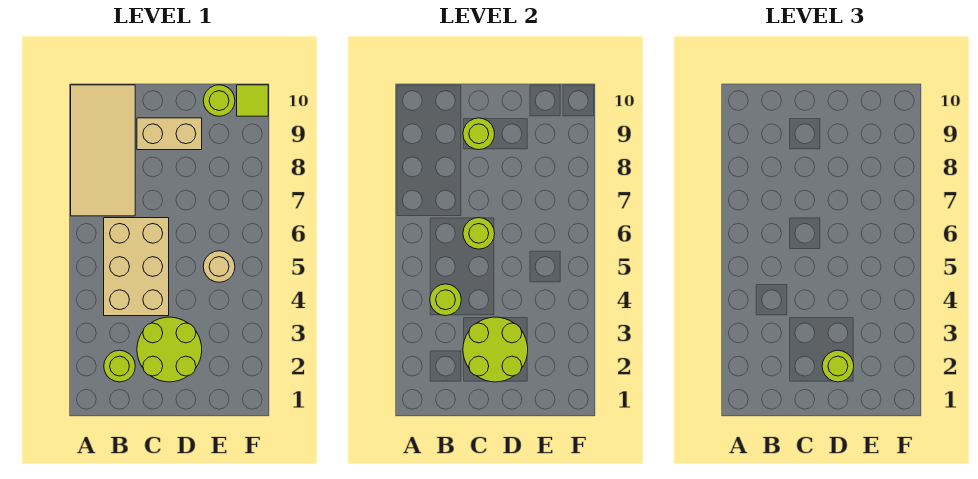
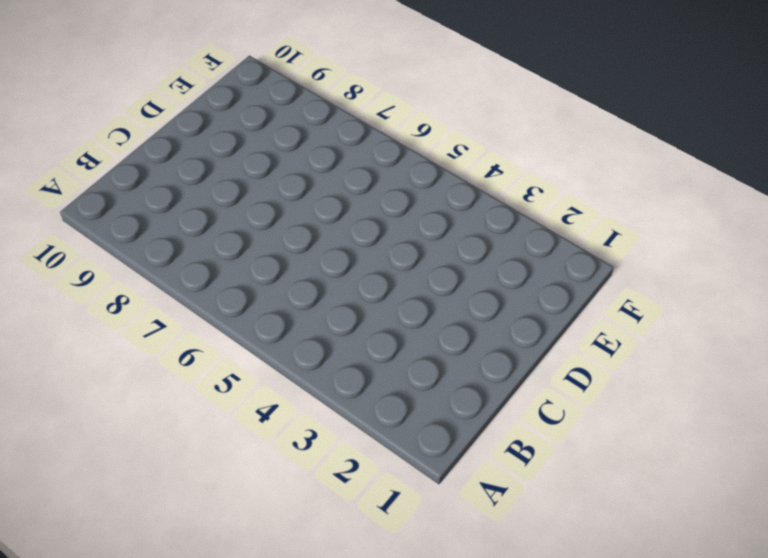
none -> tan tile A7:B10 level 1
none -> lime round brick B2 level 1
none -> tan brick B4:C6 level 1

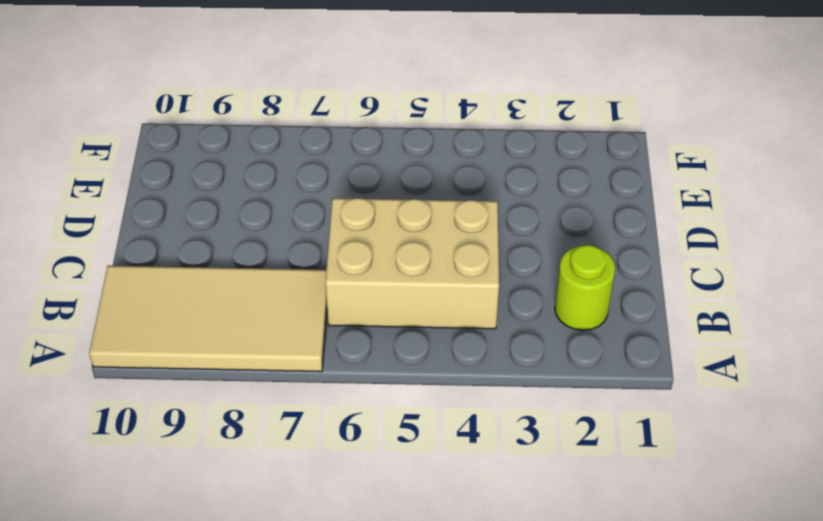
none -> lime round brick C2:D3 level 1
none -> tan brick C9:D9 level 1
none -> tan round brick E5 level 1

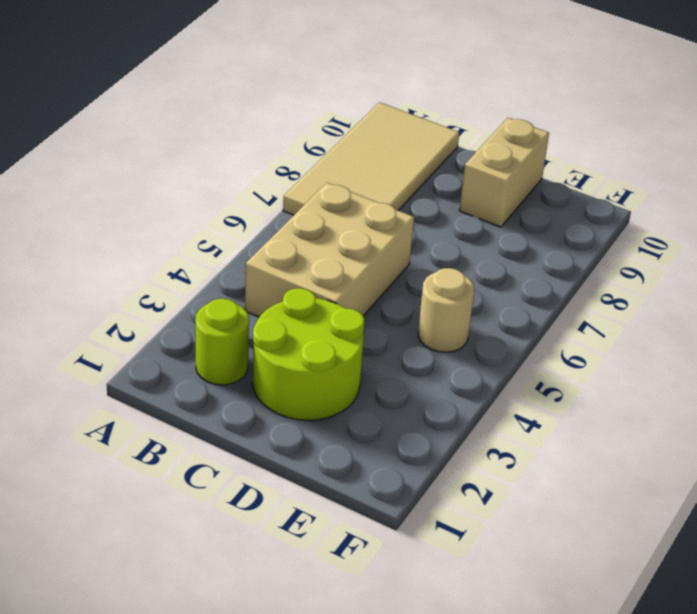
tan brick D9:D10 level 1 -> tan brick C9:D9 level 1
none -> lime round brick E10 level 1
none -> lime tile F10 level 1
none -> lime round brick B4 level 2

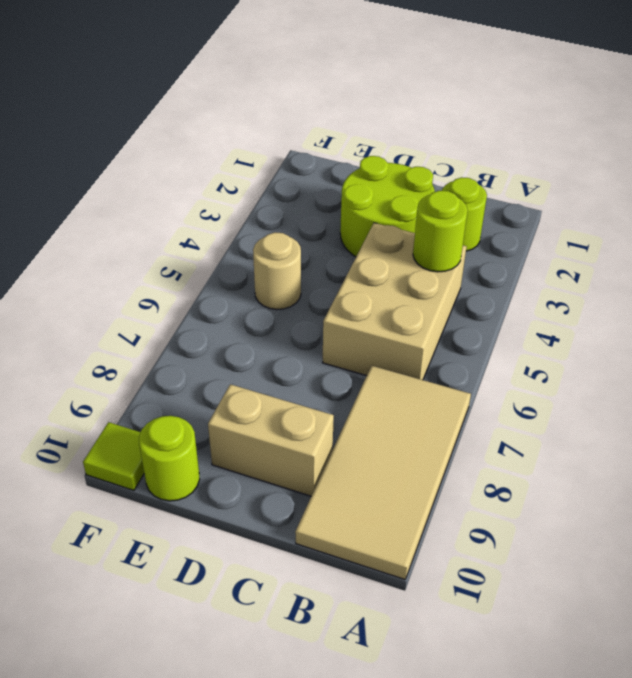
none -> lime round brick C2:D3 level 2
none -> lime round brick C6 level 2
none -> lime round brick C9 level 2

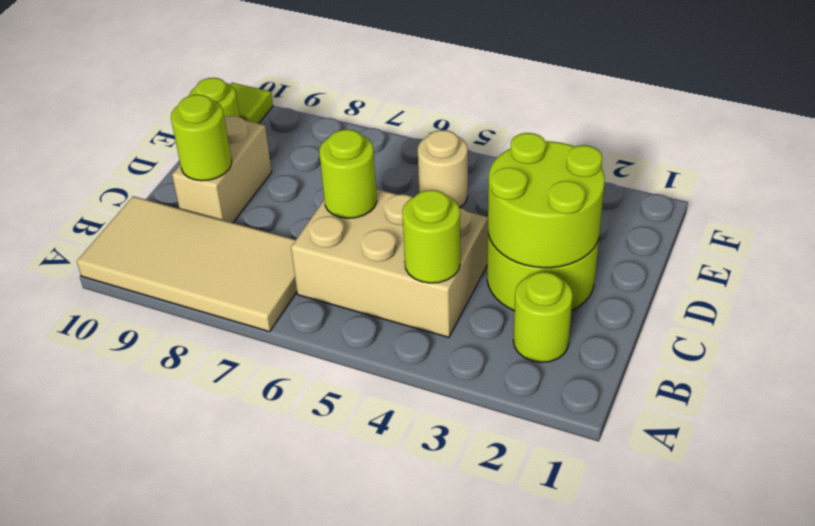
none -> lime round brick D2 level 3

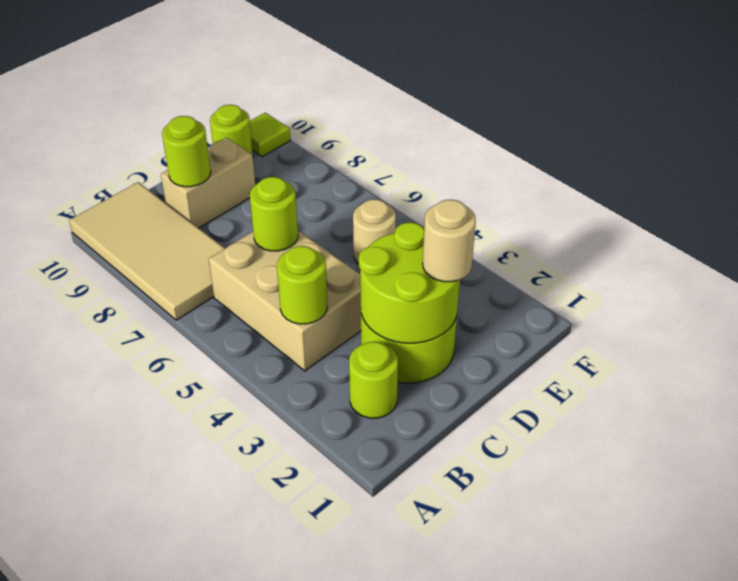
tan round brick D2 level 3 -> lime round brick D2 level 3

